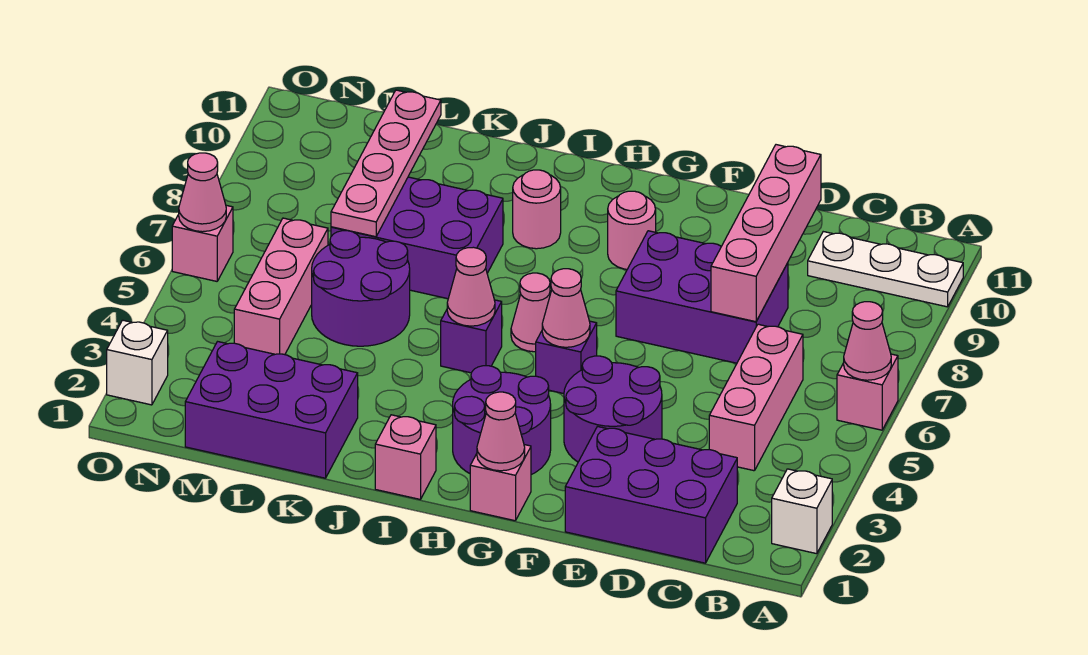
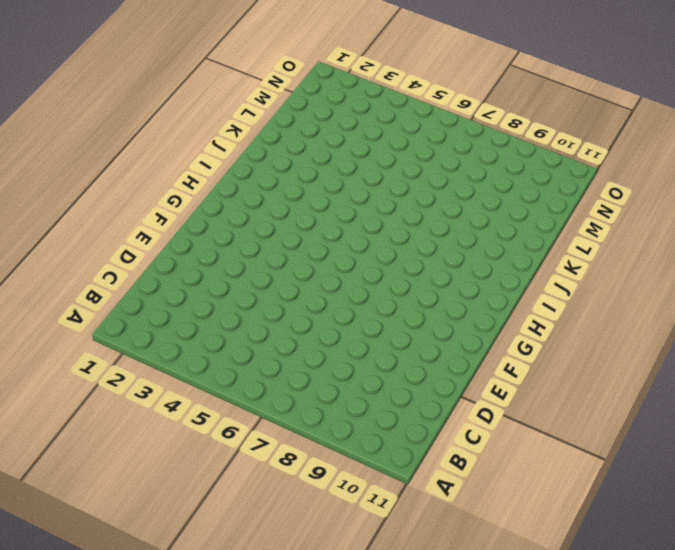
none -> white brick A2 level 1
none -> pink brick A6 level 1
none -> white plate A10:C10 level 1

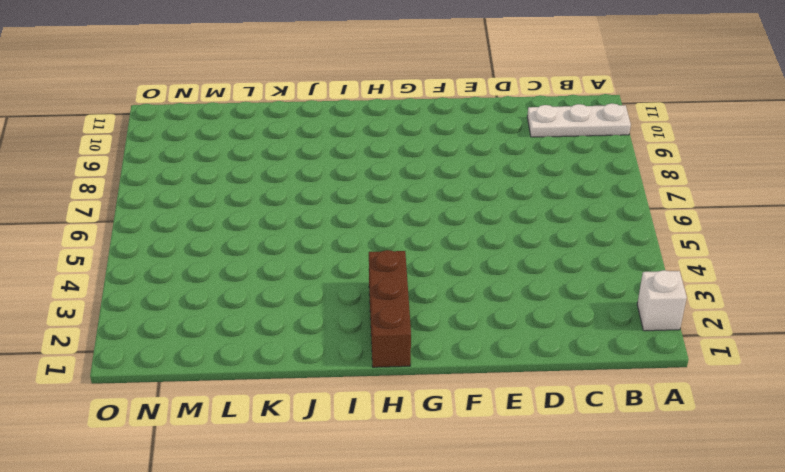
brown brick H1:H3 level 1 -> purple round brick G2:H3 level 1
none -> pink brick A6 level 1
none -> purple brick C1:E2 level 1
none -> pink brick C4:C6 level 1

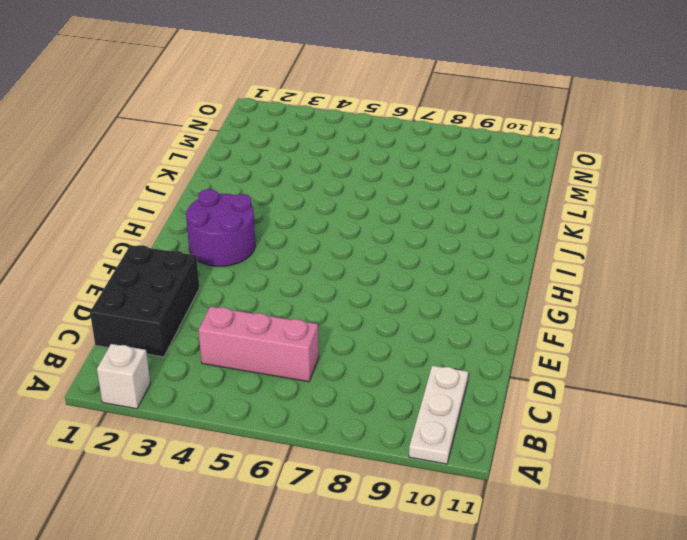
black brick C1:E2 level 1 -> purple brick C1:E2 level 1
none -> pink brick A6 level 1
none -> purple brick D7:F8 level 1
none -> purple round brick E3:F4 level 1

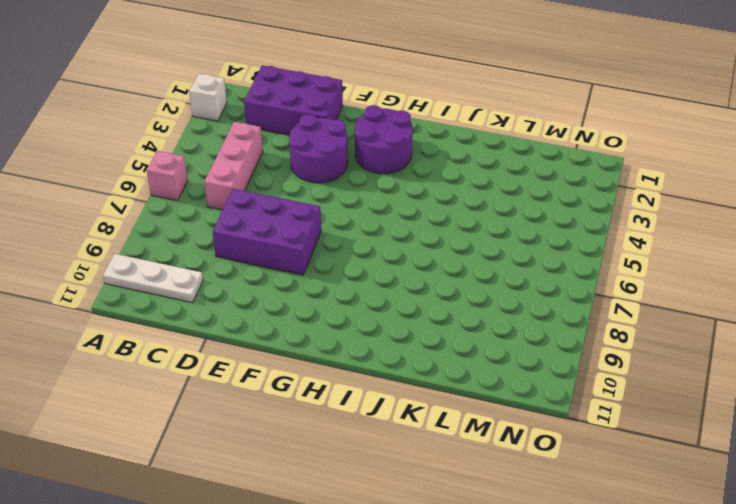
none -> pink brick G1 level 1
none -> purple brick G5 level 1
none -> pink round brick G9 level 1

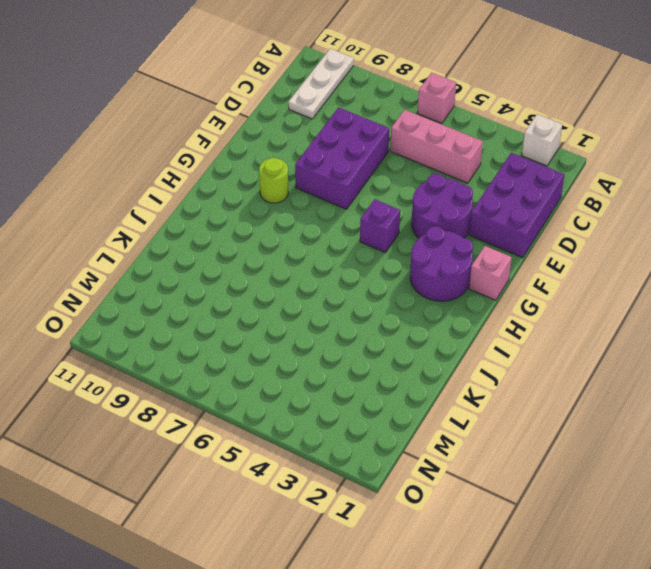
lime round brick G9 level 1 -> pink round brick G9 level 1
none -> pink cone H6 level 1
none -> pink brick I1 level 1
none -> purple brick I5 level 1

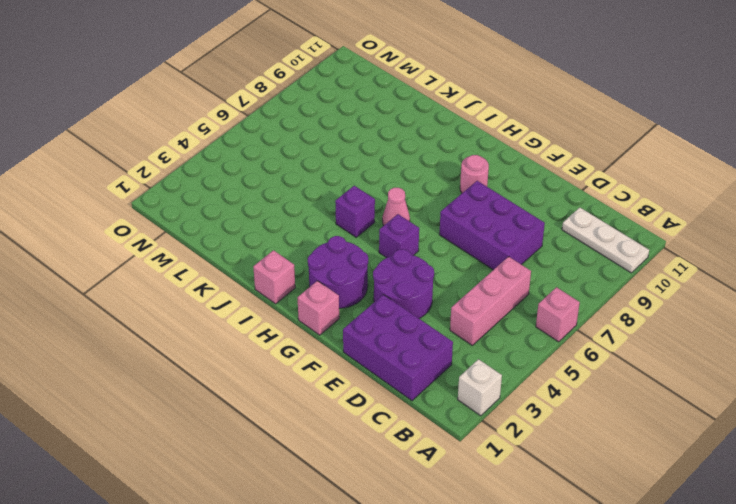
none -> pink round brick I9 level 1
none -> purple brick J7:L8 level 1
none -> purple brick K1:M2 level 1

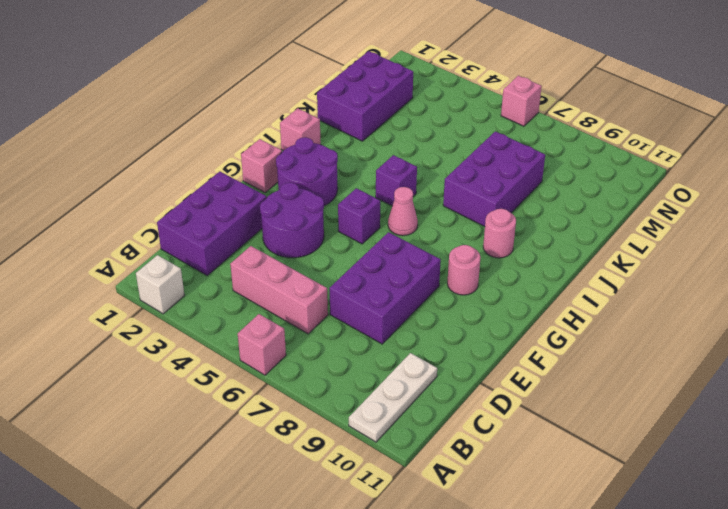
none -> purple round brick K5:L6 level 1
none -> pink brick M4:M6 level 1
none -> white brick O2 level 1

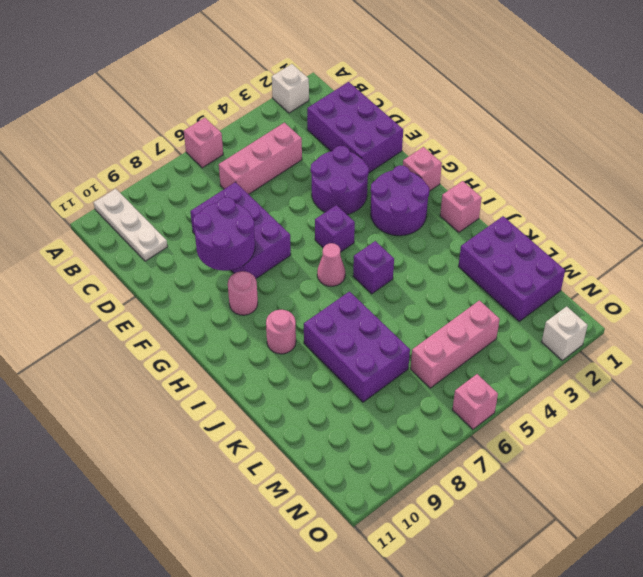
purple round brick E8:F9 level 2 -> purple round brick K5:L6 level 1
none -> pink cone A6 level 2
none -> pink brick D7:D10 level 2
none -> pink cone G1 level 2

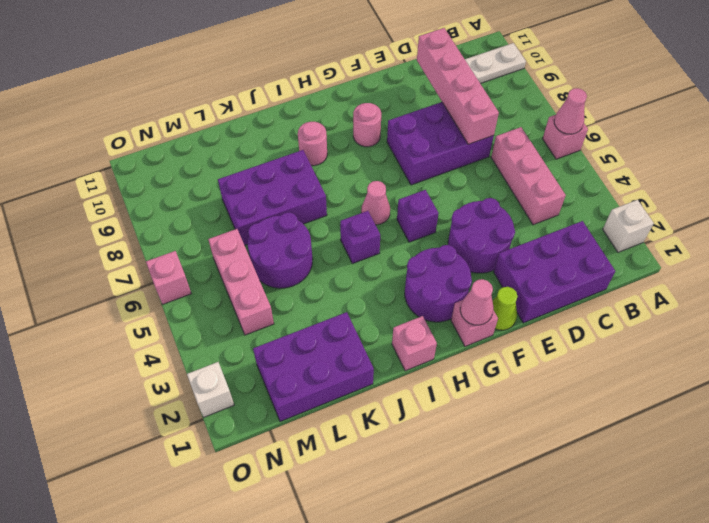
lime cone F1 level 1 -> none
none -> pink cone G5 level 2
none -> pink cone I5 level 2
none -> pink plate L7:L10 level 2

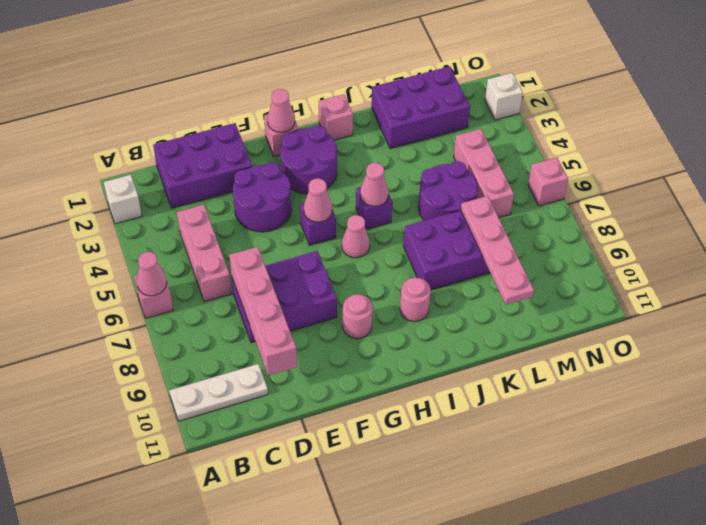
none -> pink cone O6 level 2

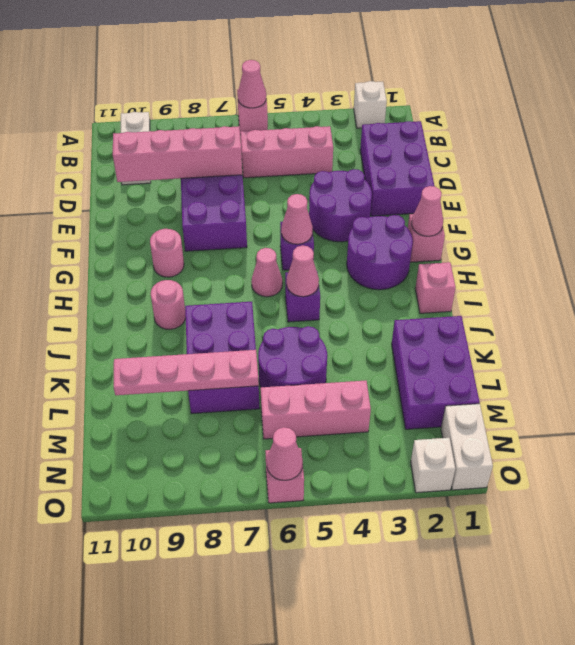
white brick N1:O1 level 1 -> none

